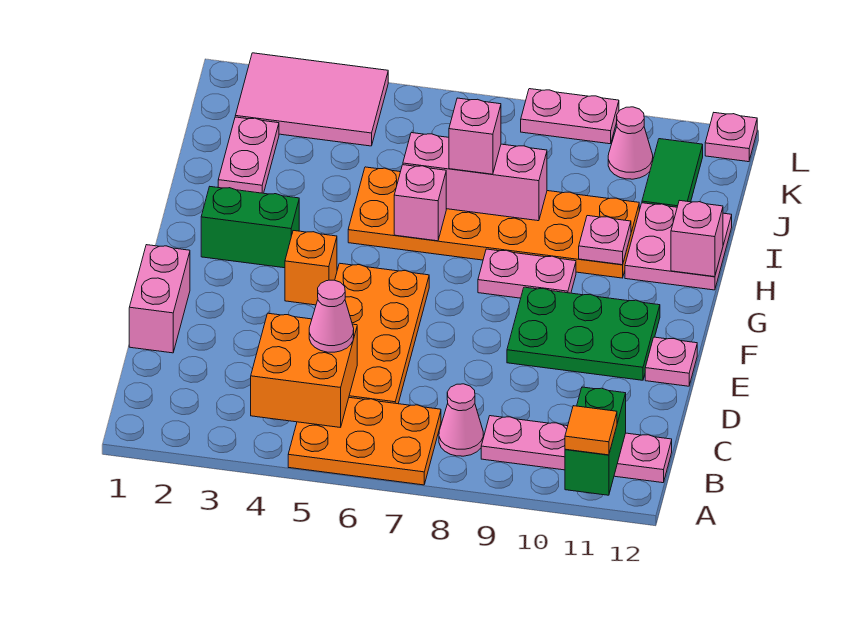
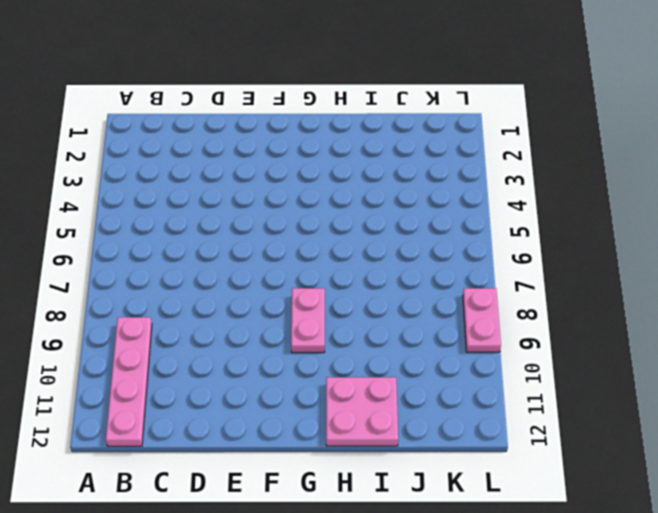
none -> orange plate A5:B7 level 1
none -> pink cone B8 level 1
none -> orange plate C5:F6 level 1

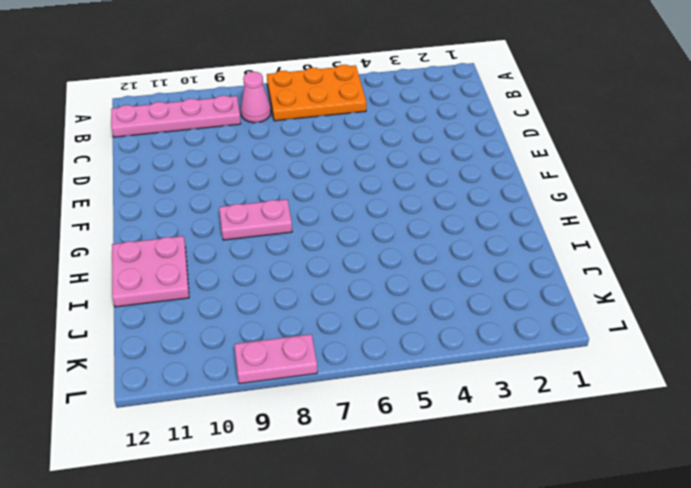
none -> orange plate C5:F6 level 1
none -> pink brick D1:E1 level 1
none -> green plate E9:F11 level 1

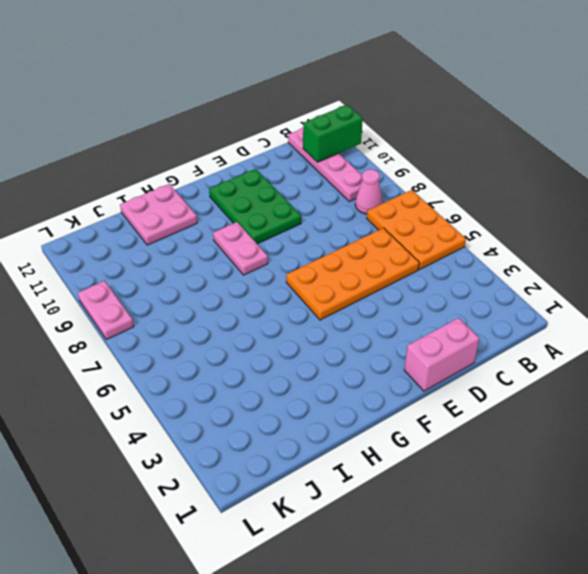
none -> pink plate E12 level 1
none -> orange brick F4 level 1
none -> green brick G2:G3 level 1

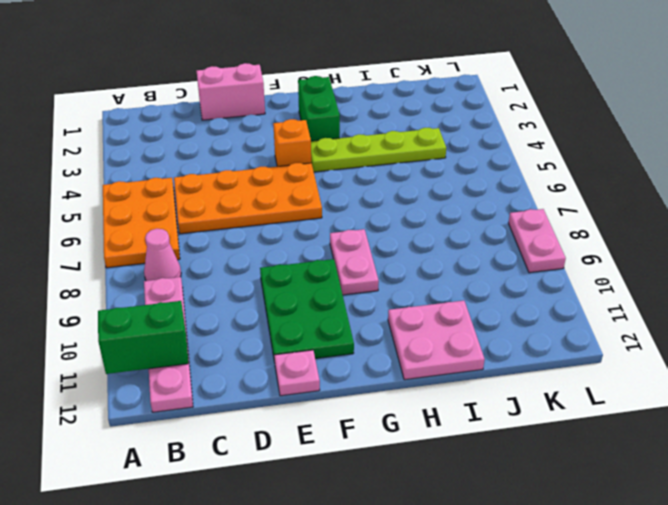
lime plate G4:J4 level 1 -> none
none -> orange plate H5:I10 level 1
none -> pink plate I2:J2 level 1
none -> green tile J11:K11 level 1

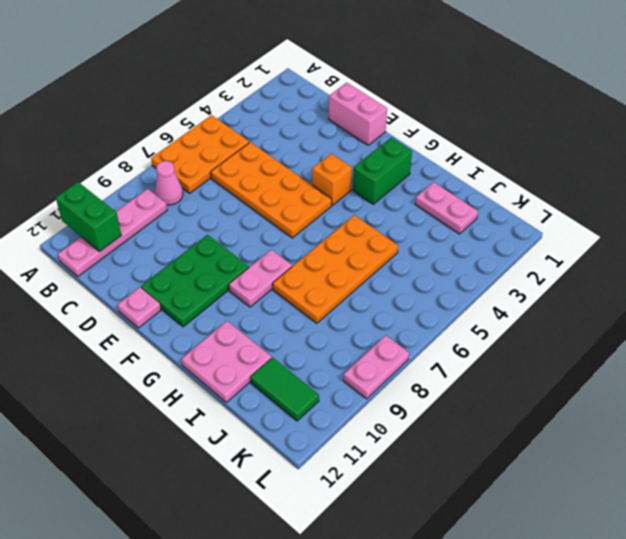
orange plate H5:I8 level 1 -> orange plate H5:I10 level 1
none -> pink tile K2:L4 level 1
none -> pink cone K10 level 1
none -> pink plate L12 level 1

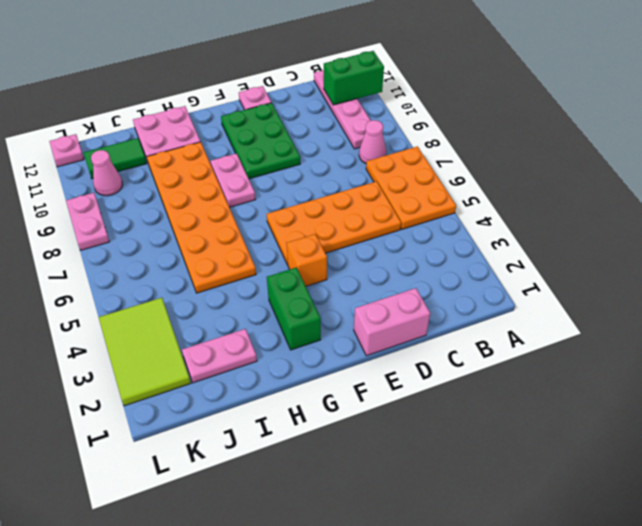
lime tile K2:L4 level 1 -> pink tile K2:L4 level 1
none -> orange brick B4:C5 level 2
none -> pink brick H6 level 2
none -> pink plate H10 level 2

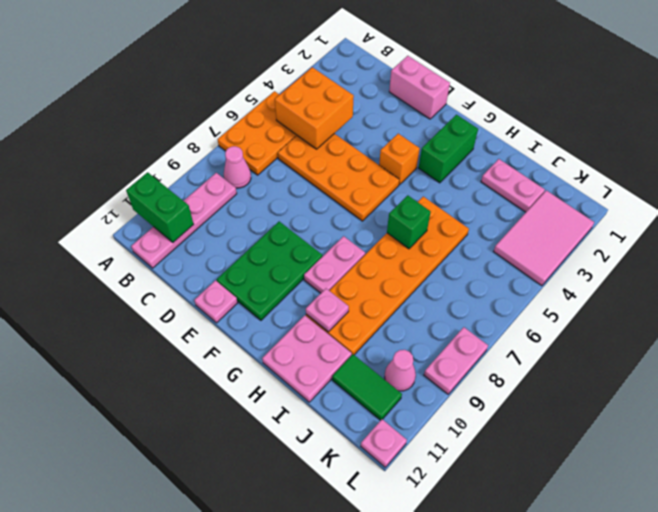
green brick H6 level 2 -> pink brick H6 level 2
none -> pink brick H12 level 2
none -> pink brick I6:I8 level 2
none -> orange tile A11 level 3

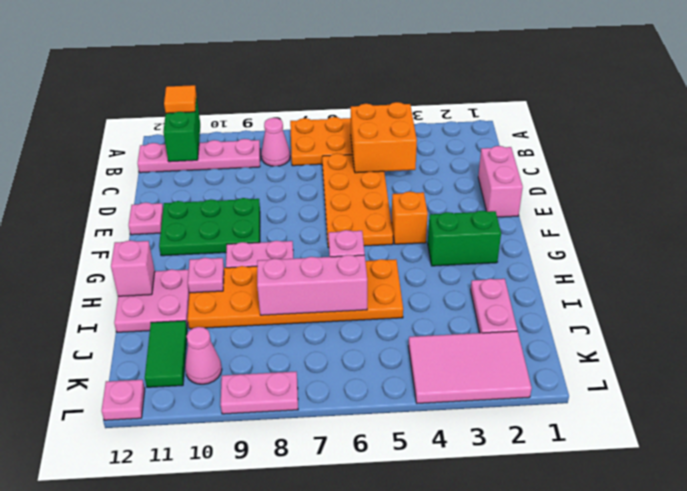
none -> pink cone C5 level 3
none -> pink brick I7 level 3

